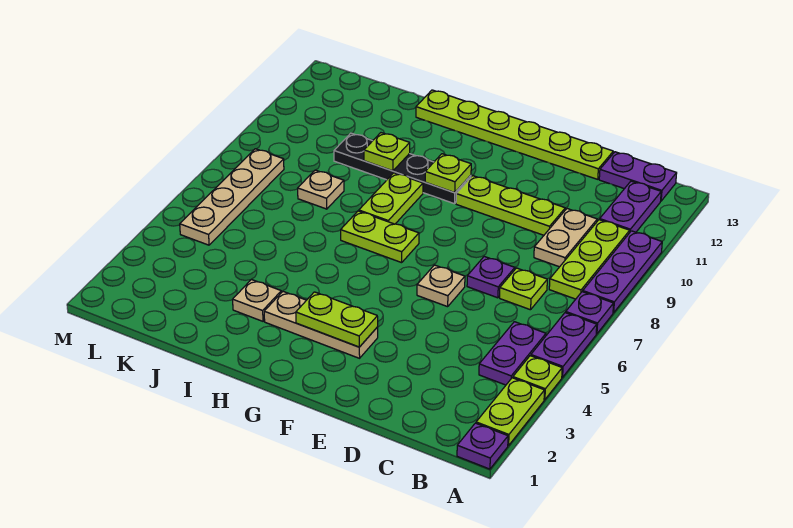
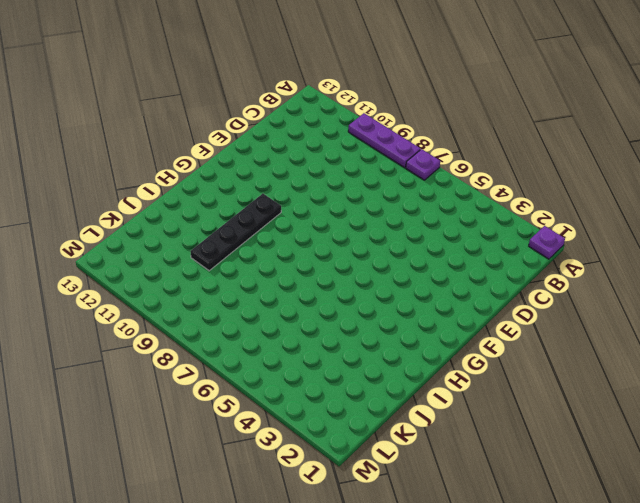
none -> lime plate A2:A3 level 1
none -> lime plate A4 level 1
none -> purple plate A5:A6 level 1

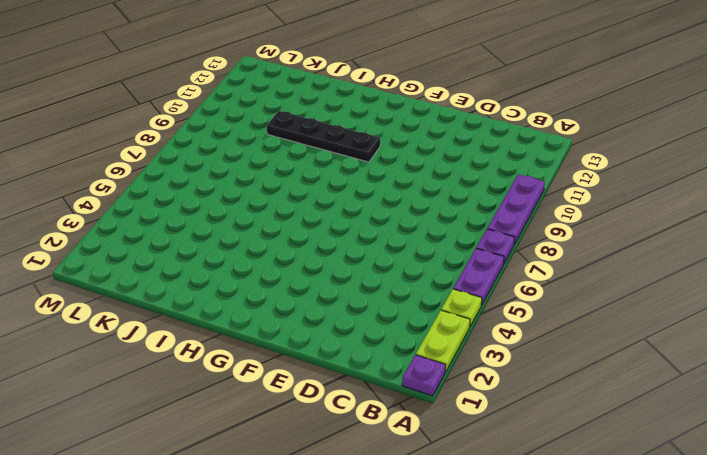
none -> purple plate B4:B5 level 1
none -> lime plate B8:B10 level 1
none -> purple plate B11:B12 level 1

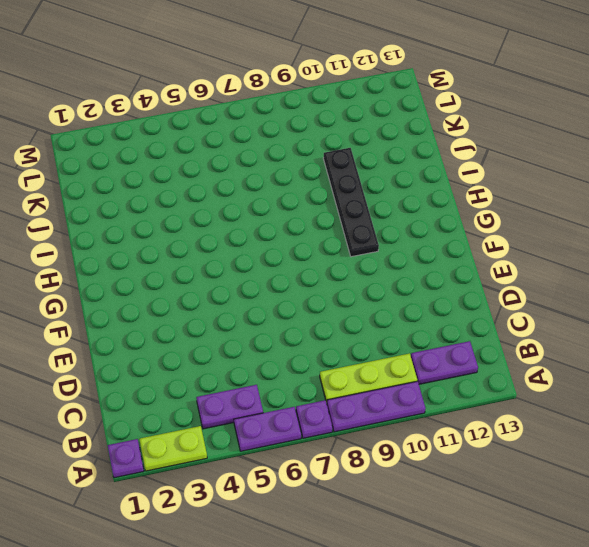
none -> lime plate A4 level 1
none -> purple plate B13:C13 level 1
none -> lime plate C7 level 1

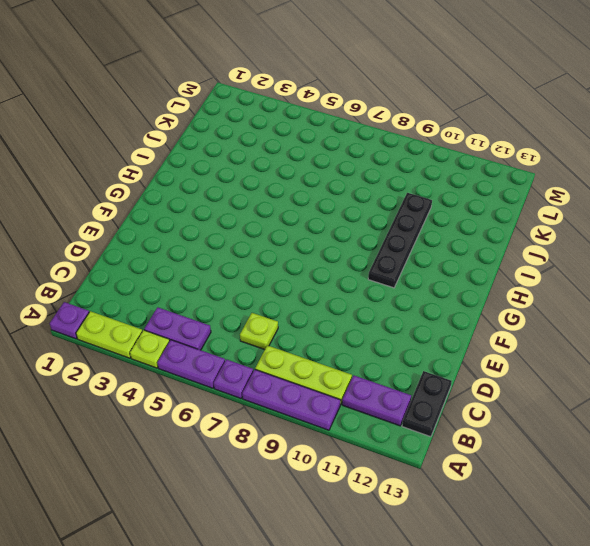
black plate B13:C13 level 1 -> purple plate B13:C13 level 1
none -> tan plate C9:C10 level 1
none -> purple plate D7 level 1
none -> lime plate D10:F10 level 1

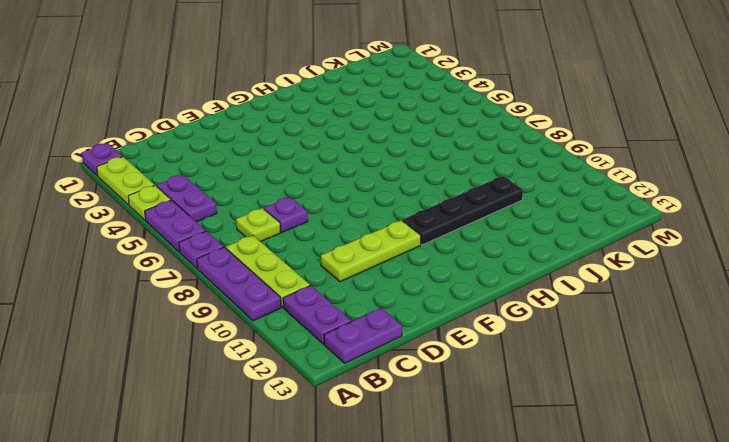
none -> tan plate C9:C10 level 1
none -> lime plate D13:I13 level 1
none -> tan plate E6 level 1

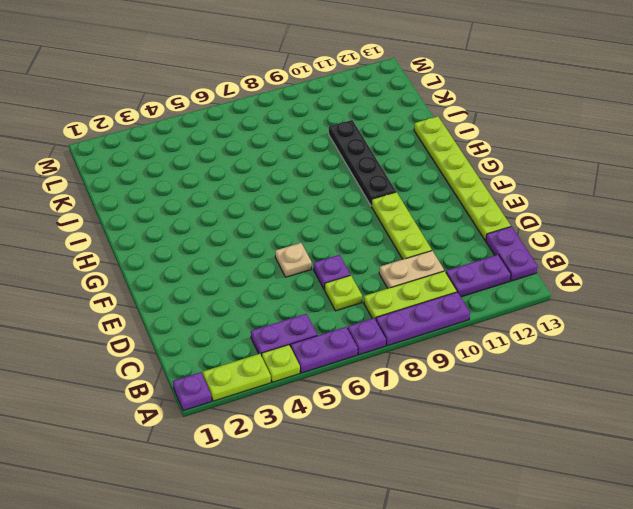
none -> tan plate F3:H3 level 1
none -> lime plate G7:H7 level 1
none -> lime plate H8:H9 level 1

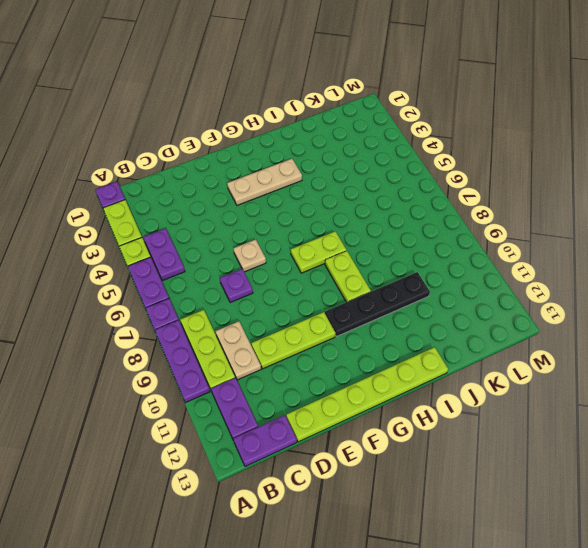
none -> lime plate C7 level 1
none -> tan plate I3 level 1
none -> tan plate J8 level 1

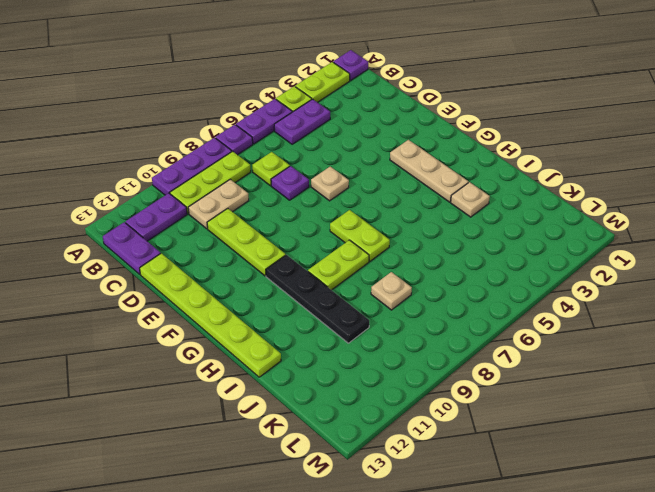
none -> tan plate L5:L8 level 1
none -> lime plate F3:G3 level 2
none -> lime plate G10 level 2

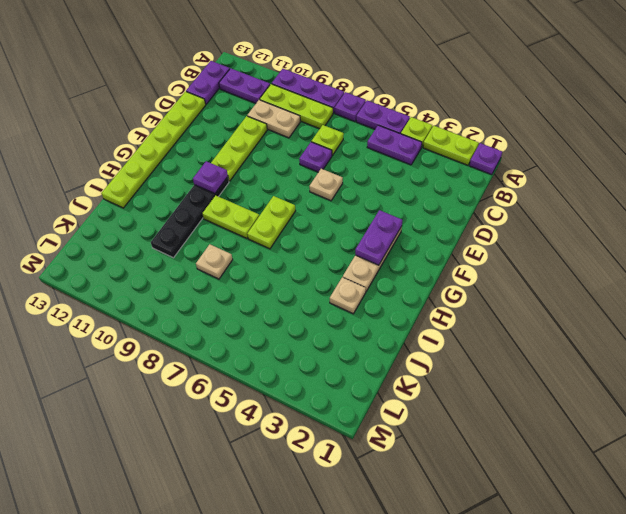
purple plate F3:G3 level 2 -> lime plate F3:G3 level 2
purple plate G10 level 2 -> lime plate G10 level 2
none -> tan plate L5:L8 level 1
none -> lime plate I10 level 2

